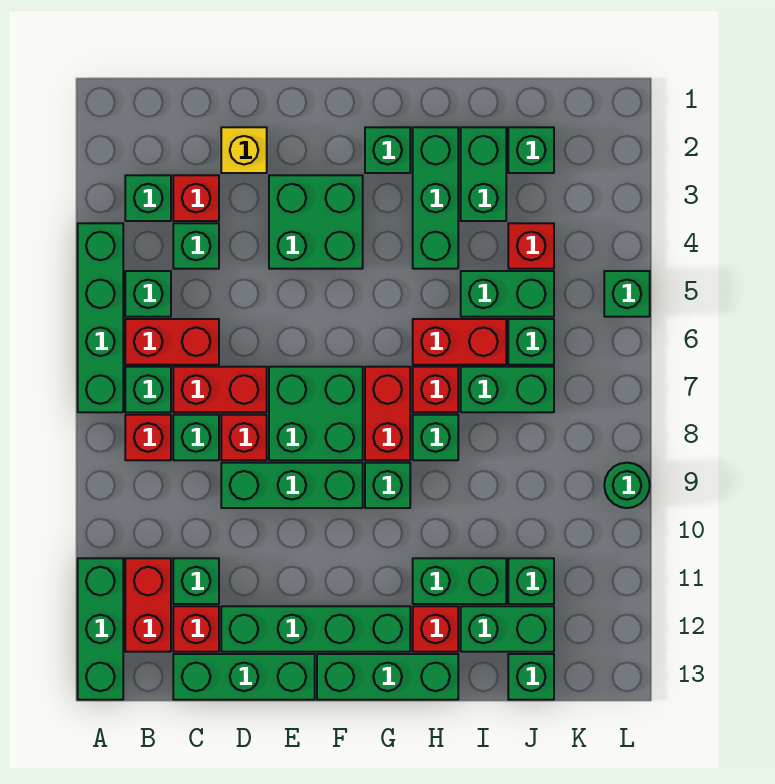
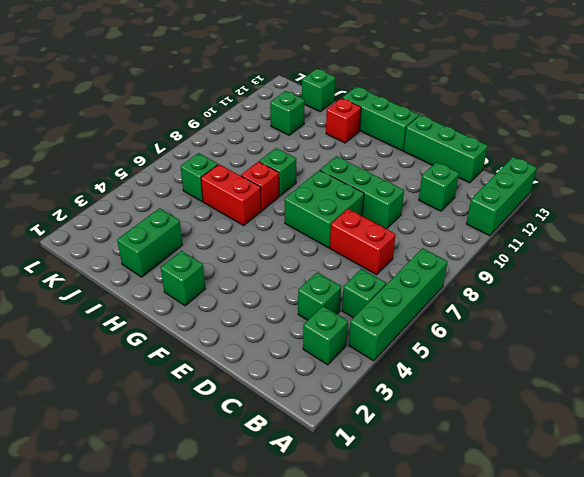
none -> red brick B6:C6 level 1
none -> green brick B7 level 1
none -> red brick B8 level 1
none -> red brick B11:B12 level 1

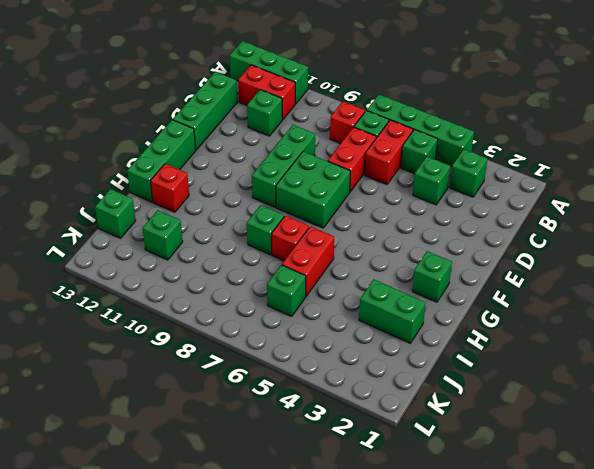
none -> red brick C3 level 1
none -> green brick C8 level 1
none -> red brick C12 level 1
none -> yellow brick D2 level 1

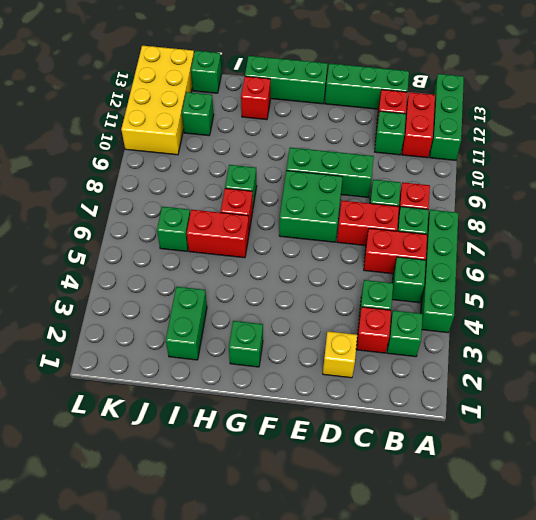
yellow brick K10:L13 level 1 -> none
none -> red brick D8 level 1
none -> green brick D12:G12 level 1
none -> green brick E3:F4 level 1
none -> red brick G7:G8 level 1

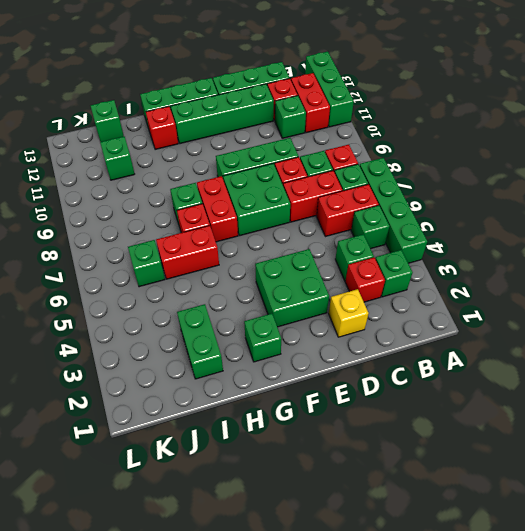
none -> green brick G9 level 1
none -> green brick H2:H4 level 1
none -> green brick H11:I11 level 1
none -> green brick I5:J5 level 1

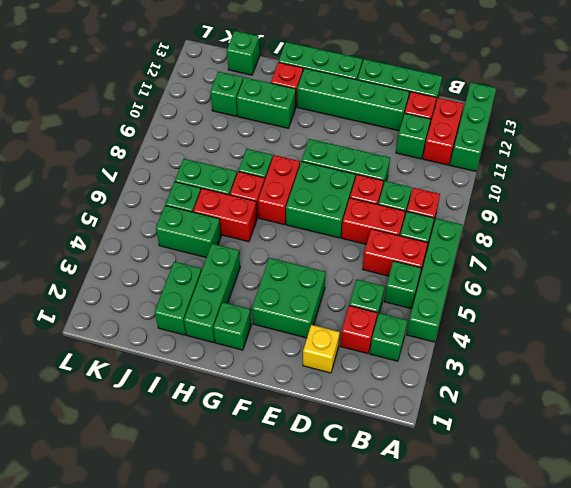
none -> green brick G9 level 1
none -> green brick I12:J12 level 1
none -> green brick J2 level 1
none -> red brick J4 level 1

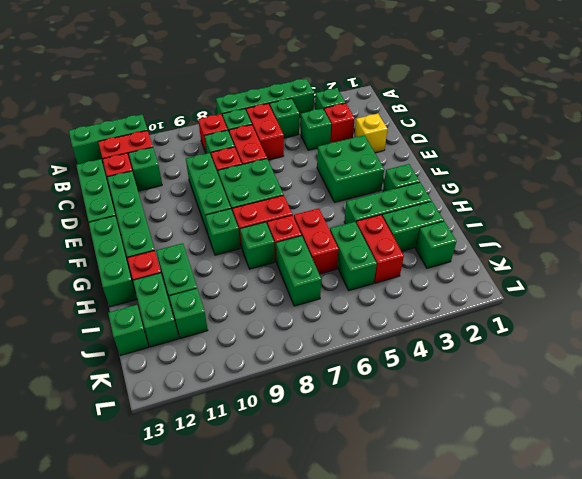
red brick I4:J4 level 1 -> red brick J4 level 1
none -> green brick J6 level 1
none -> green brick L5 level 1
none -> green round brick L9 level 1

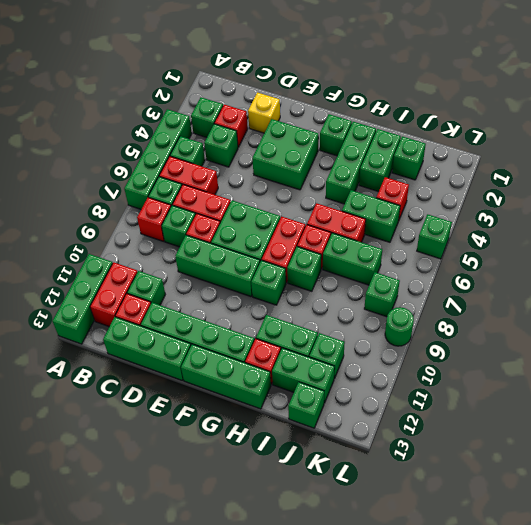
green brick K8 level 1 -> green brick J6 level 1

